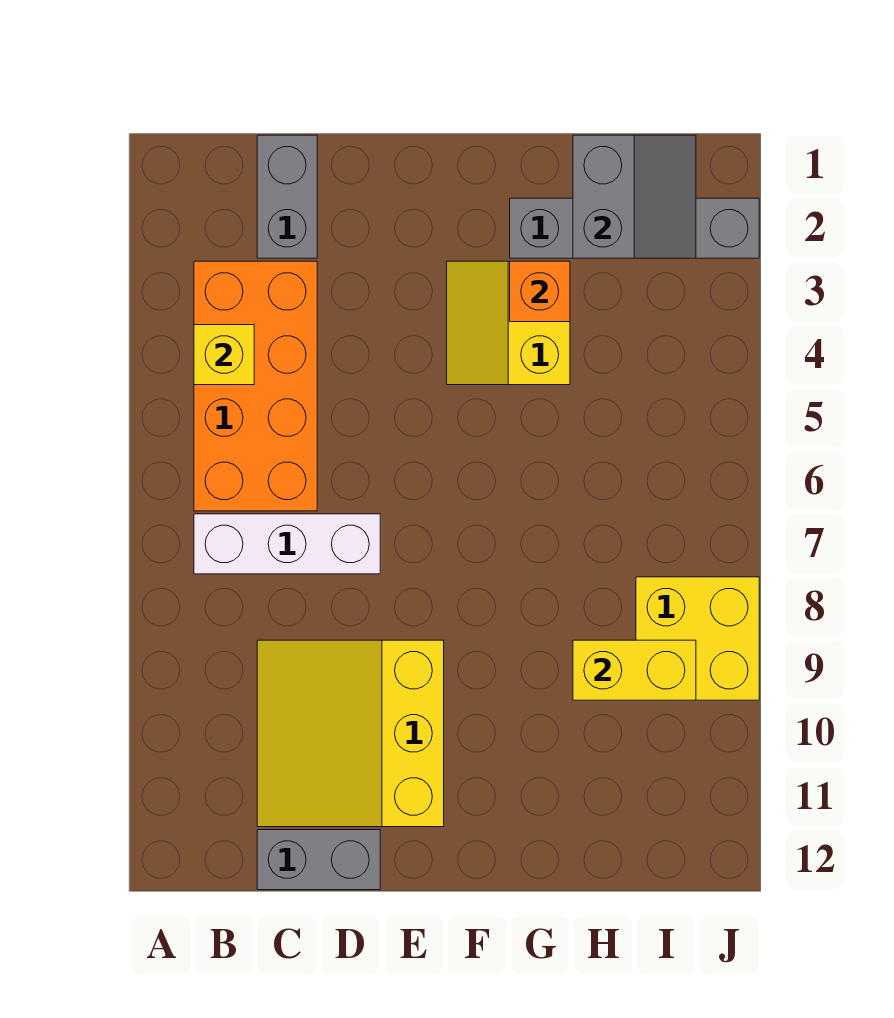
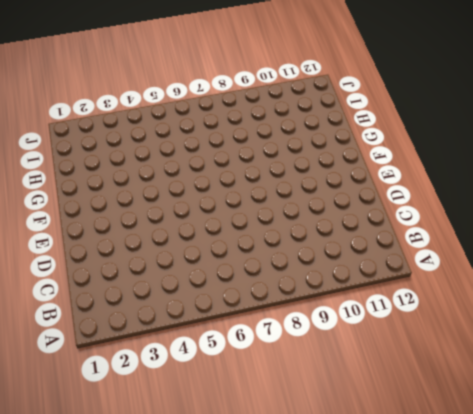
none -> orange brick B3:C6 level 1
none -> white brick B7:D7 level 1
none -> grey brick C1:C2 level 1

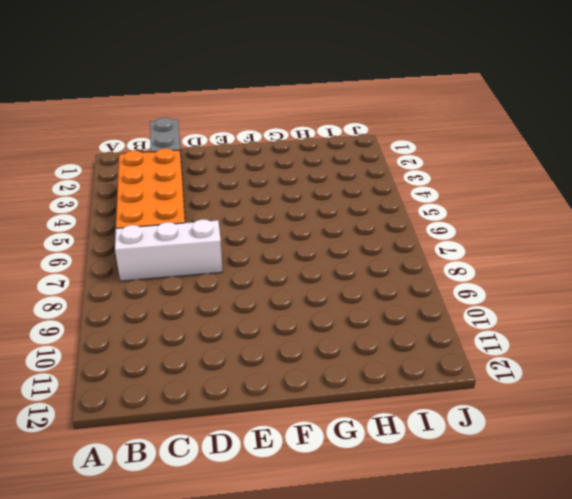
none -> yellow slope C9:E11 level 1 top E
none -> grey brick C12:D12 level 1
none -> yellow slope F3:G4 level 1 top G

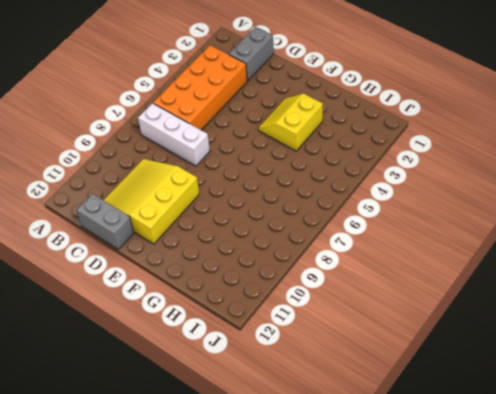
none -> grey brick G2:J2 level 1
none -> yellow brick I8:J9 level 1
none -> yellow brick B4 level 2

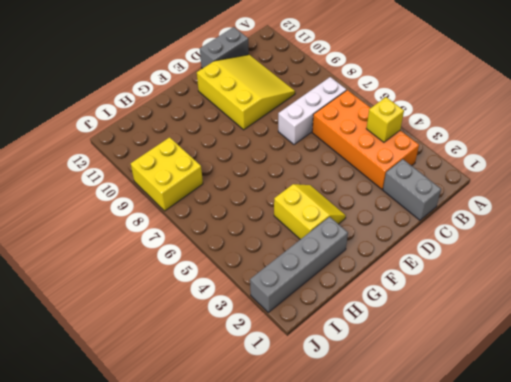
none -> orange brick G3 level 2
none -> grey slope H1:I2 level 2 top H
none -> yellow brick H9:I9 level 2

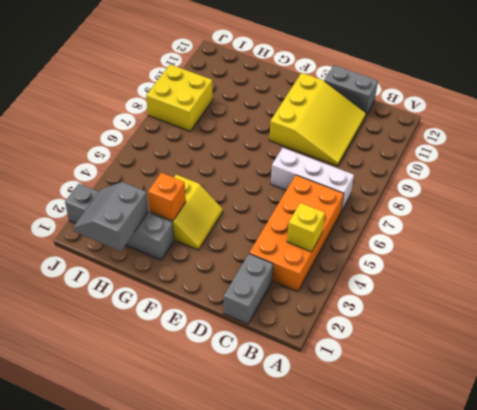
none -> yellow brick H9:I9 level 2

